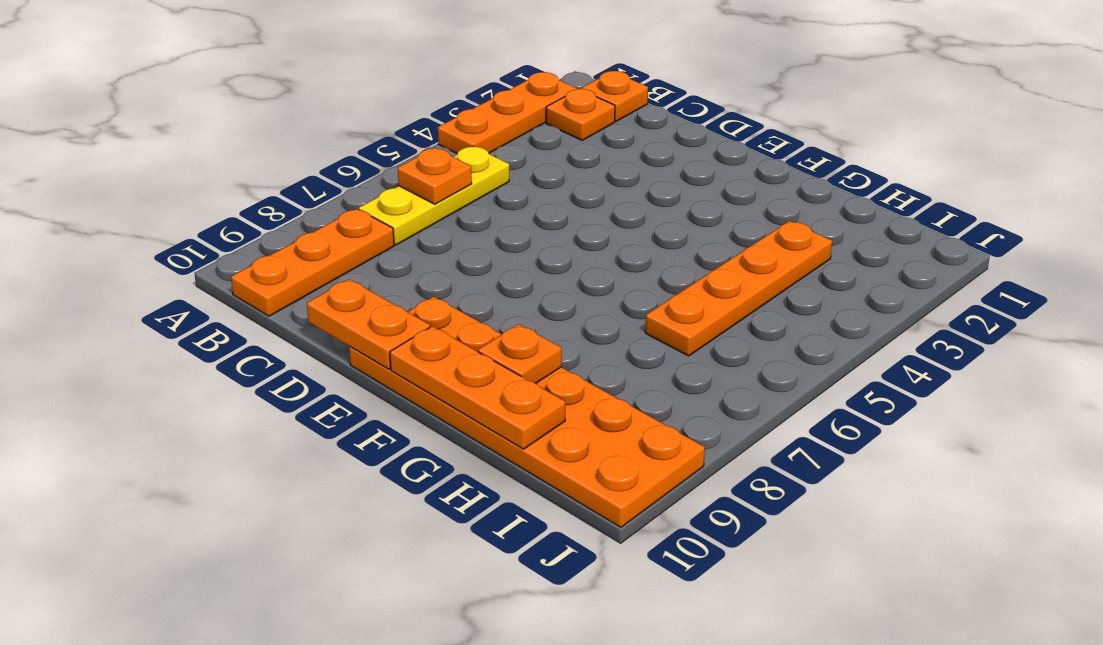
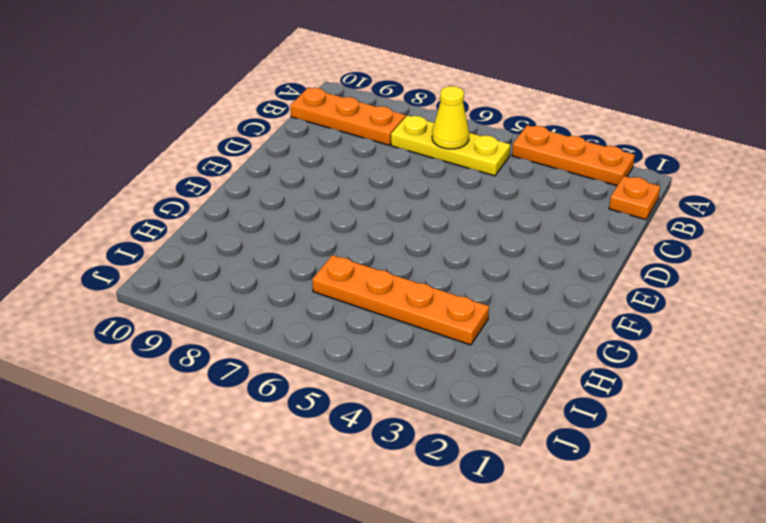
yellow cone B6 level 2 -> orange plate B6 level 2
none -> orange plate B2 level 1
none -> orange plate E9:J10 level 1

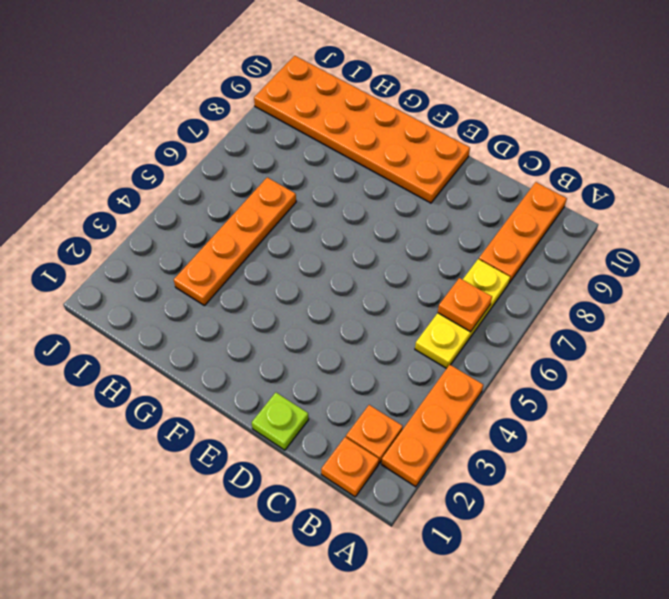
lime plate D1 level 1 -> none
none -> orange plate D10:E10 level 2
none -> orange plate F10:H10 level 2

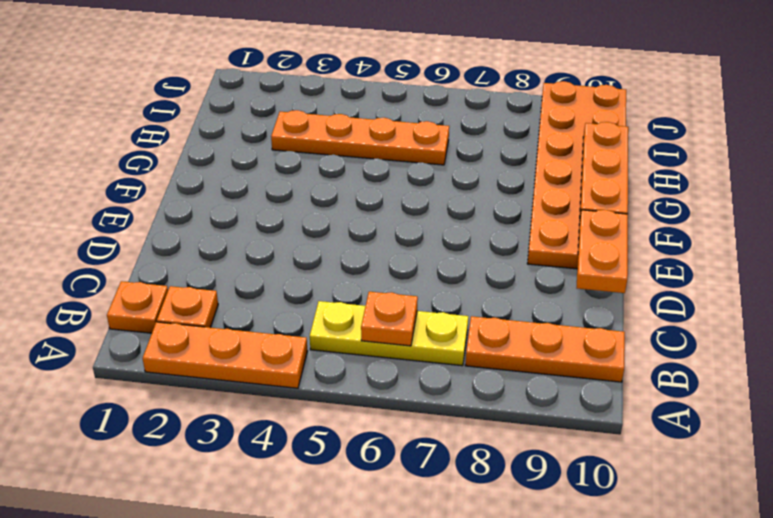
none -> orange plate G9 level 2

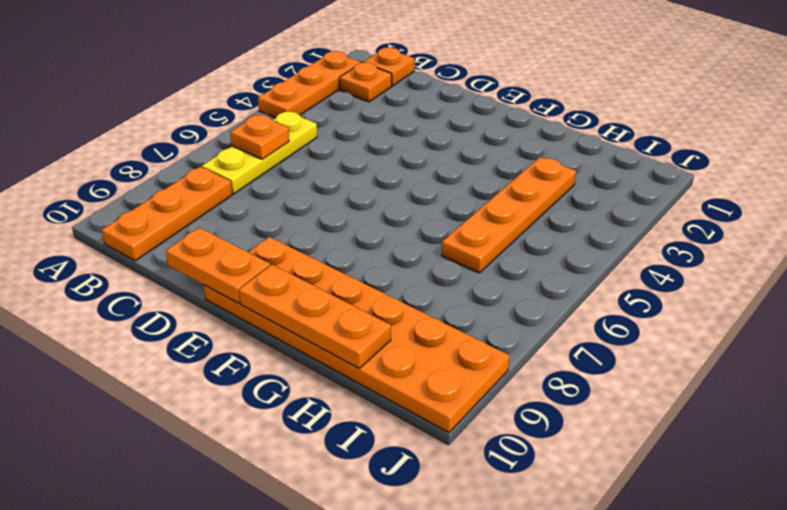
none -> orange plate G9 level 2

